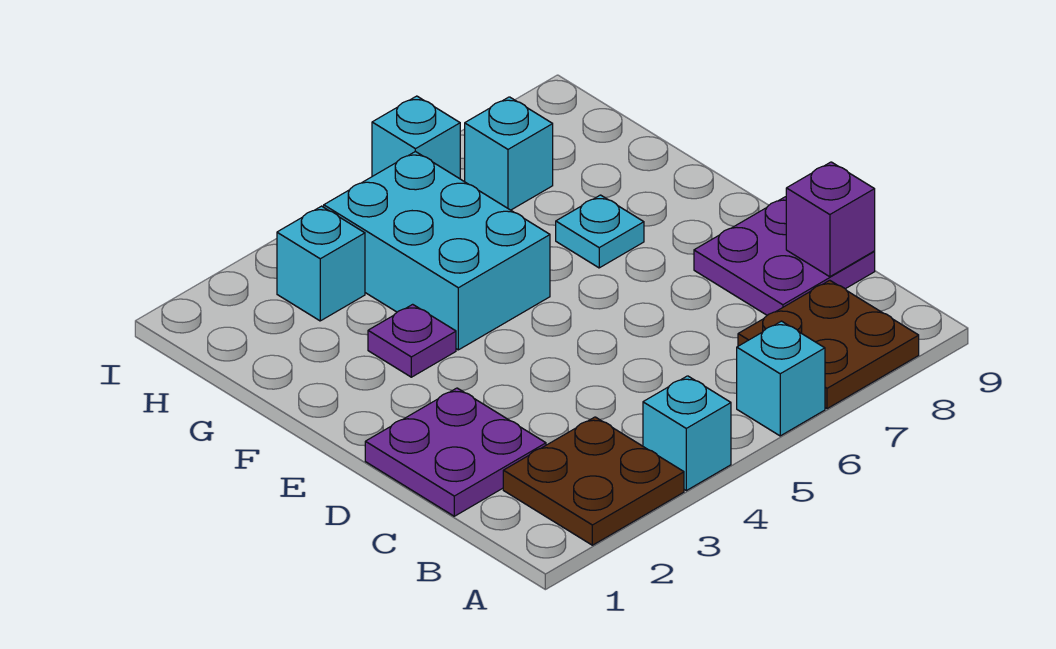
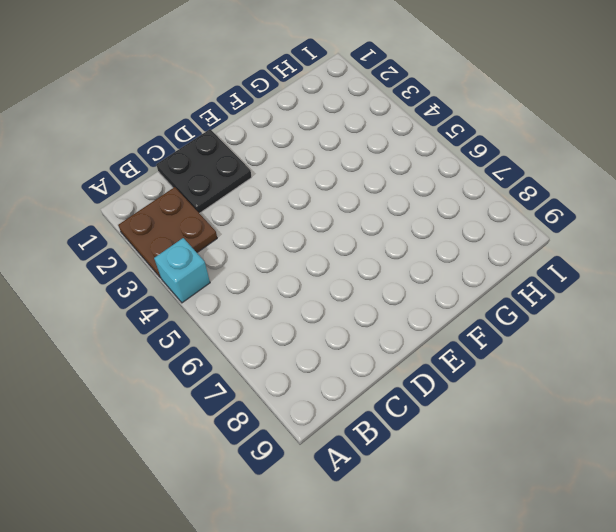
black plate C1:D2 level 1 -> purple plate C1:D2 level 1
none -> cyan brick A6 level 1
none -> brown plate A7:B8 level 1
none -> purple plate C8:D9 level 1

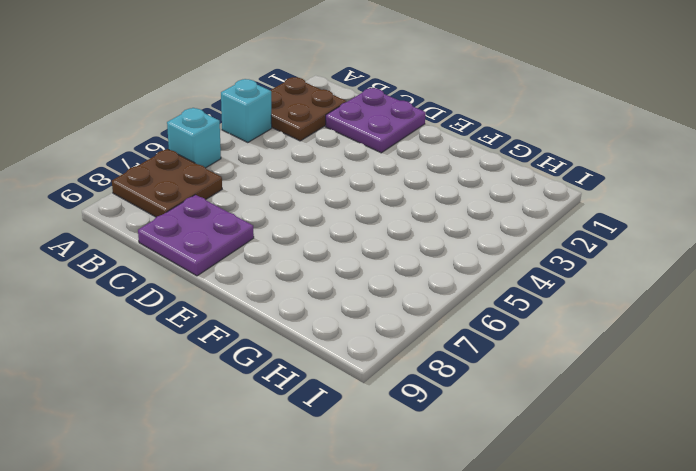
none -> purple plate F3 level 1
none -> cyan brick F4:H5 level 1
none -> cyan plate F7 level 1

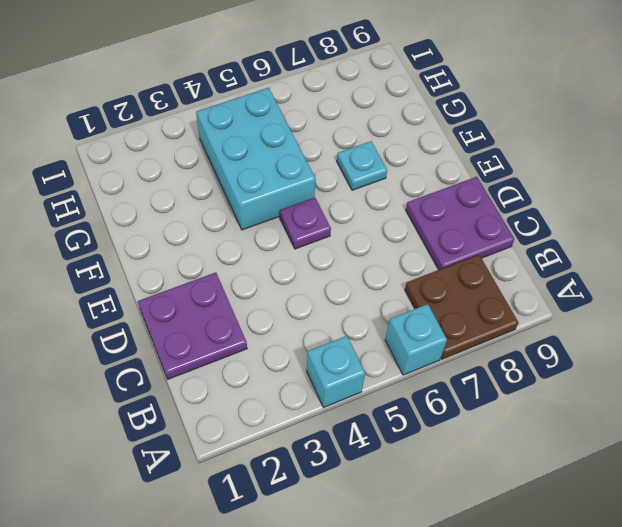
purple plate E5 level 1 -> purple plate F3 level 1
none -> brown plate A2:B3 level 1
none -> cyan brick H3 level 1
none -> cyan brick H7 level 1

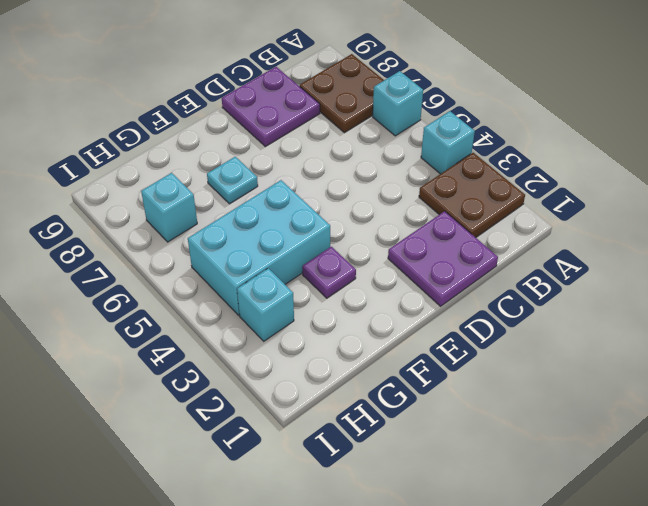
none -> cyan brick I6 level 1
none -> purple brick C9 level 2

